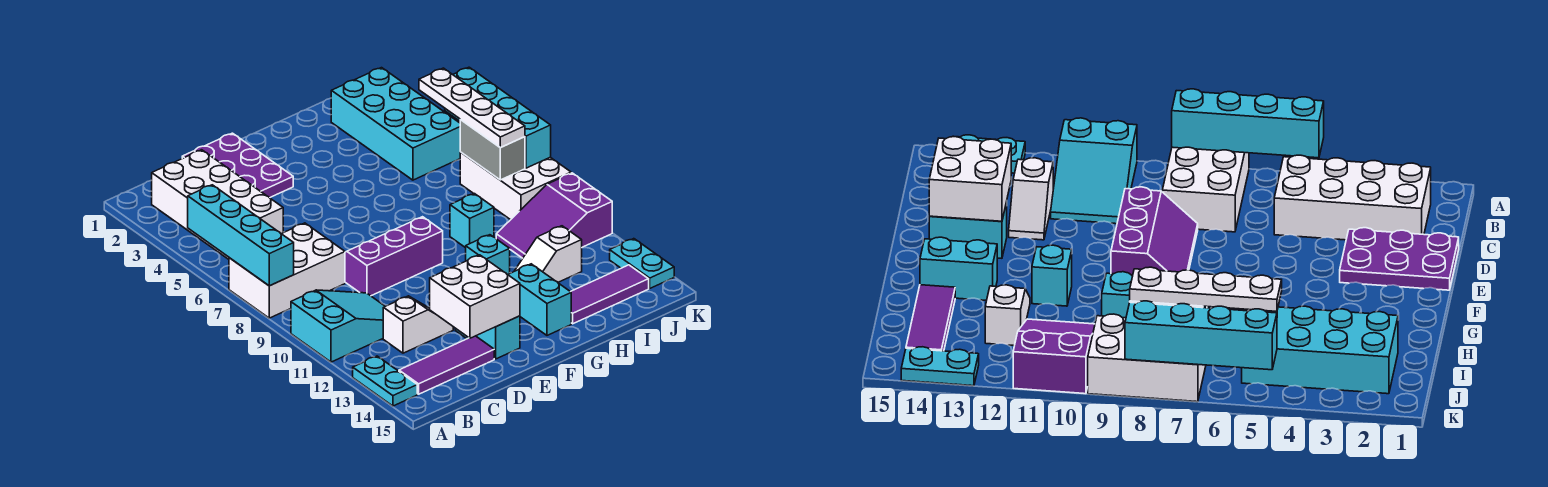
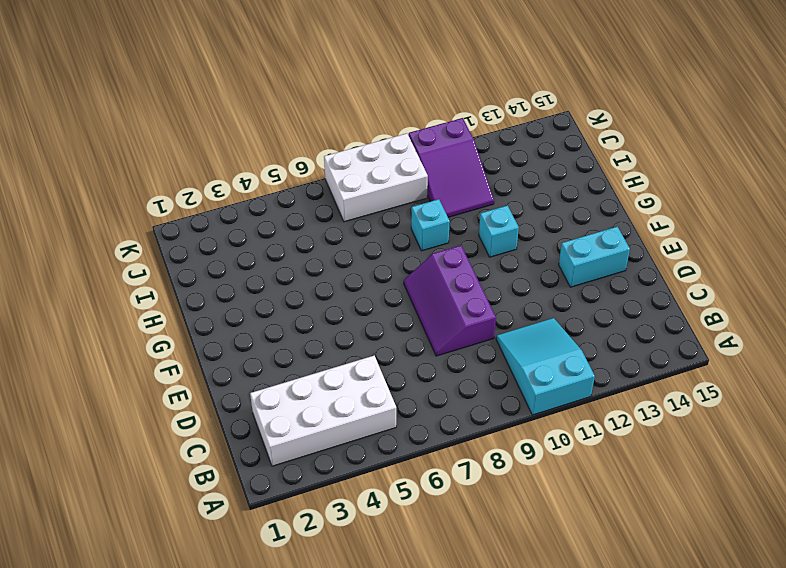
none -> white brick A7:C8 level 1
none -> cyan plate A13:A14 level 1
none -> purple tile B14:D14 level 1

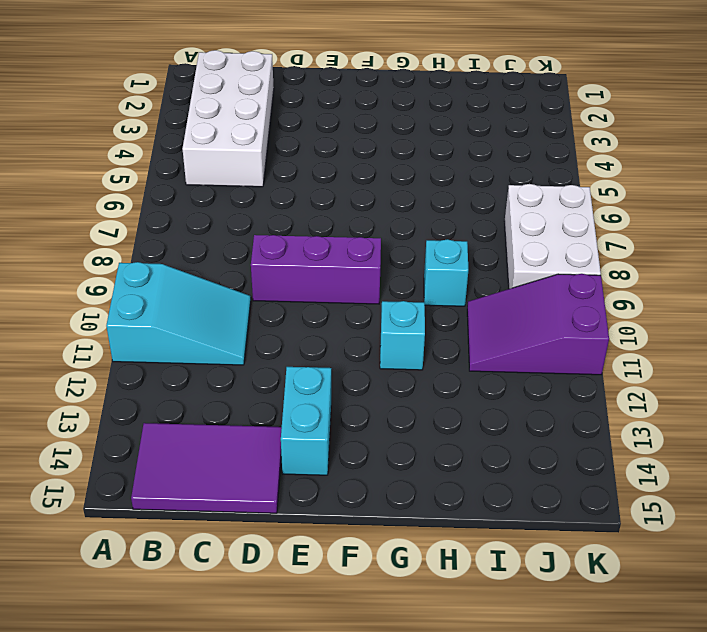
purple tile B14:D15 level 1 -> purple tile B14:D14 level 1
none -> white brick A7:C8 level 1
none -> cyan plate A13:A14 level 1
none -> white slope C12:D12 level 1 top C

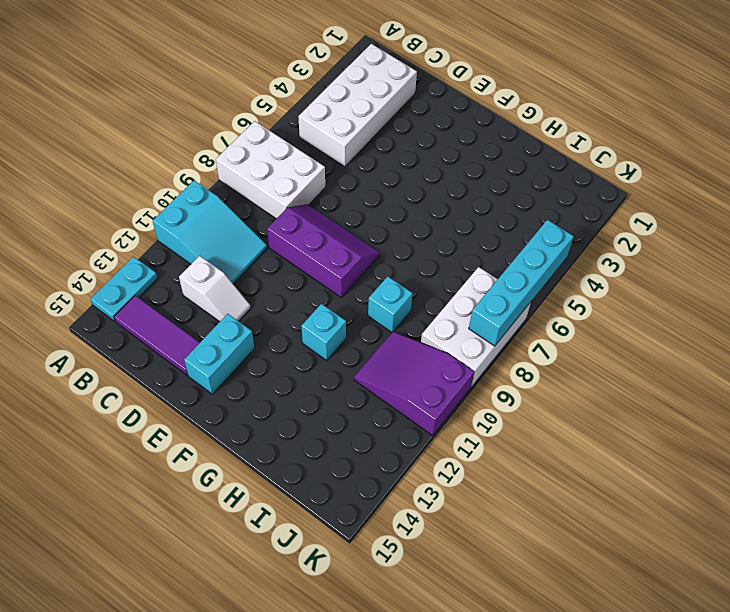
none -> purple plate D1:E3 level 1
none -> cyan brick G13:G14 level 1
none -> white slope H12:I12 level 1 top I

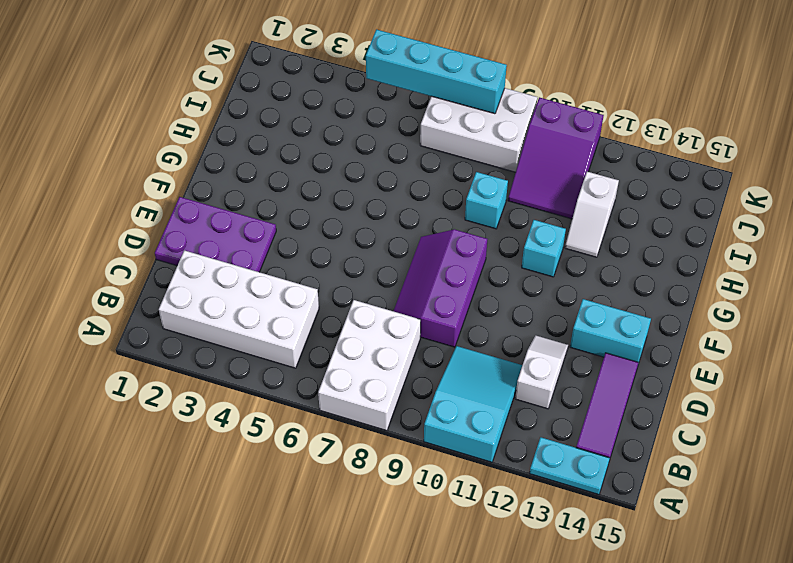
none -> cyan brick G13:G14 level 1
none -> purple tile H14:J14 level 1
none -> cyan brick I2:J5 level 1

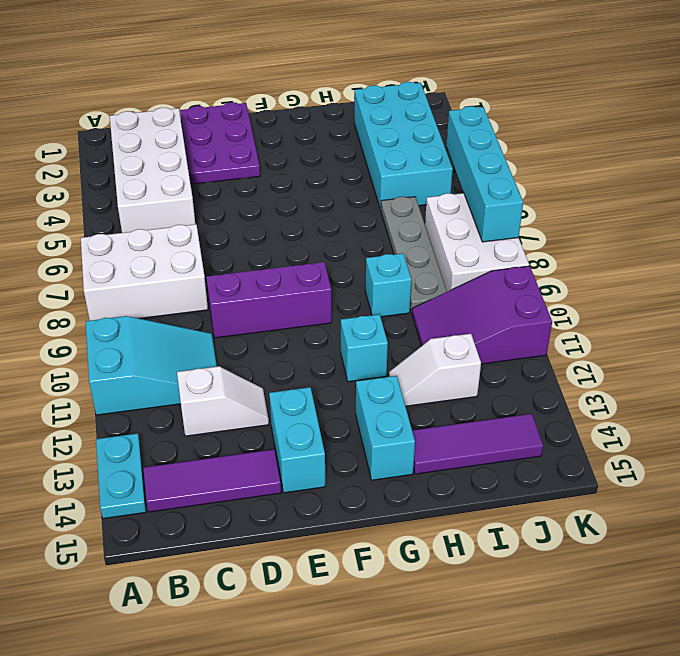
grey plate I6:I9 level 1 -> none
none -> cyan plate K13:K14 level 1
none -> cyan brick A5:A8 level 2
none -> white brick D13:E14 level 2

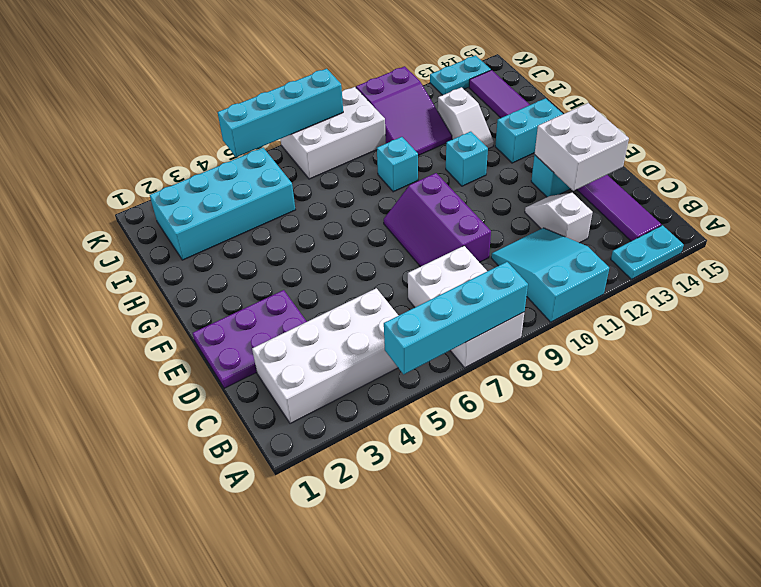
none -> grey brick J7:J8 level 2
none -> white plate J5:J8 level 3

